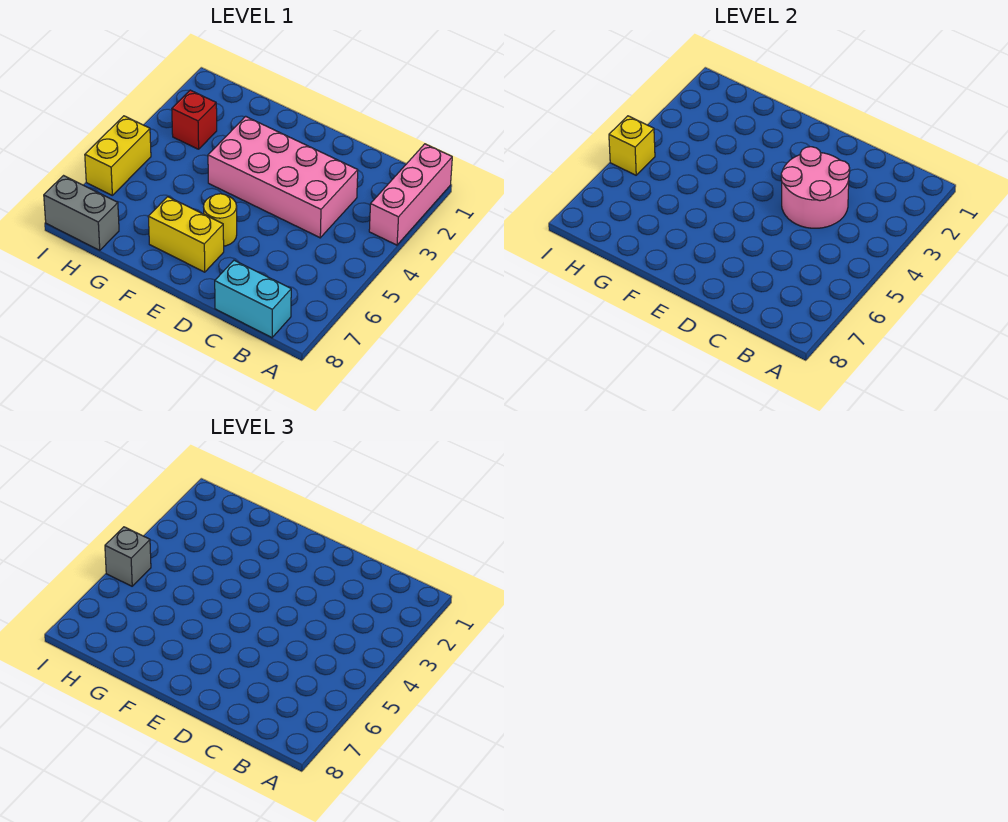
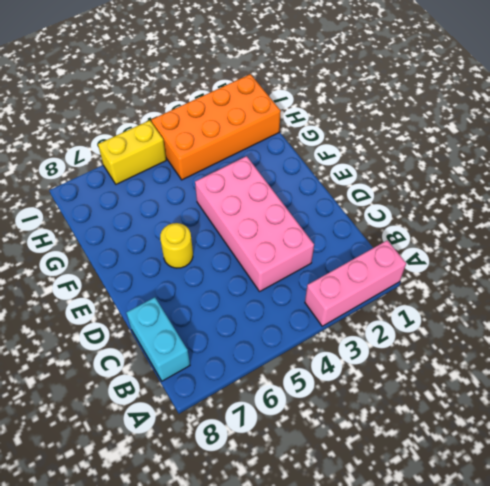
orange brick H1:I4 level 1 -> red brick H3 level 1
none -> yellow brick E7:F7 level 1
none -> grey brick H8:I8 level 1

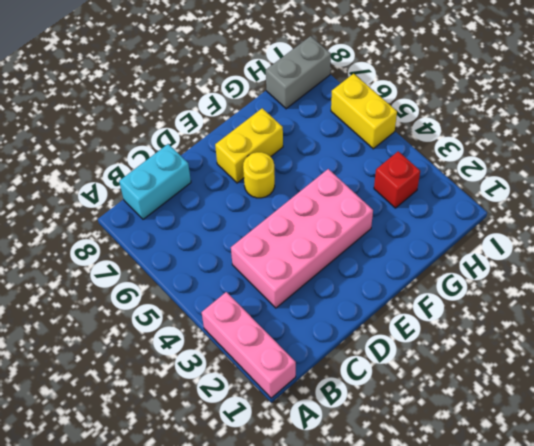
none -> pink round brick C3:D4 level 2
none -> yellow brick I5 level 2

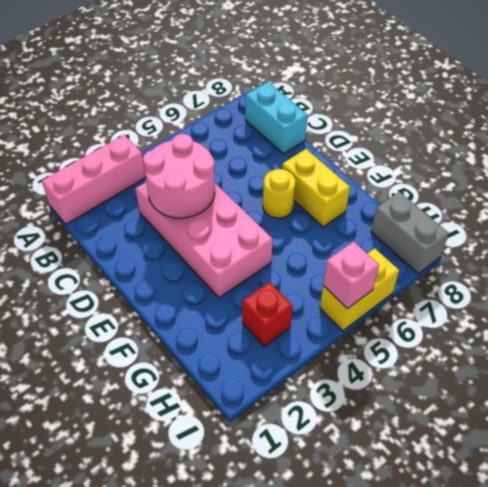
pink brick I5 level 2 -> yellow brick I5 level 2
none -> grey brick I5 level 3

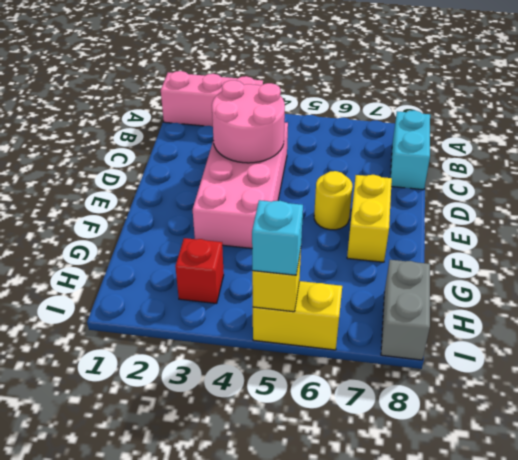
cyan brick I5 level 3 -> grey brick I5 level 3

